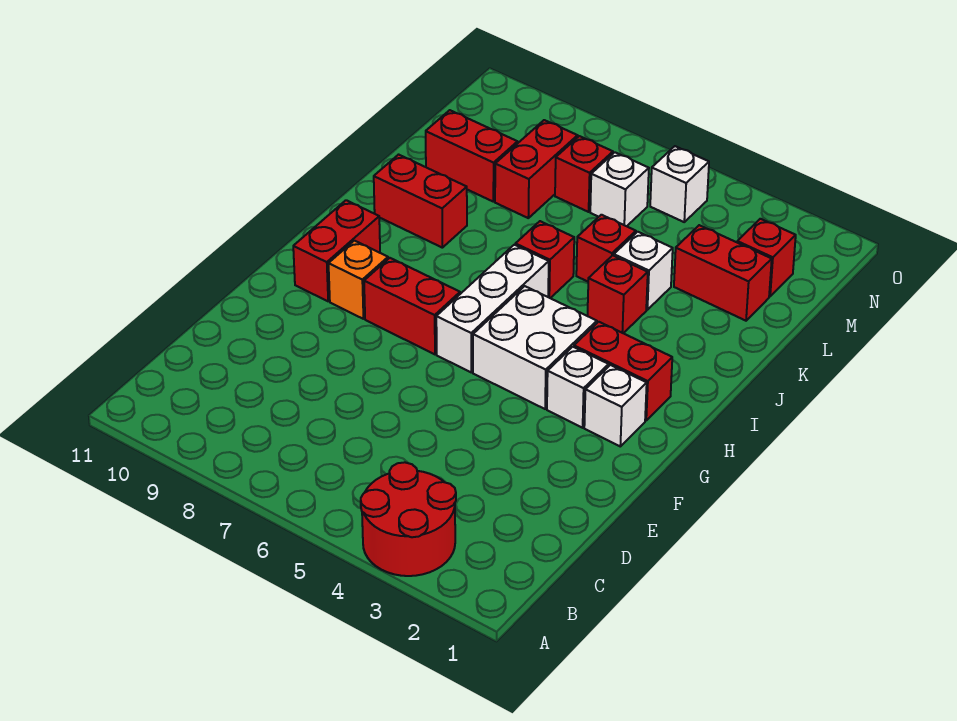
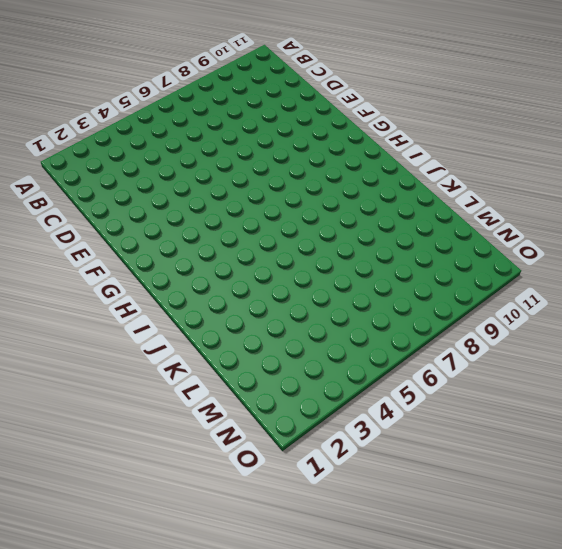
none -> red round brick A3:B4 level 1
none -> white brick G2 level 1
none -> white brick G3 level 1

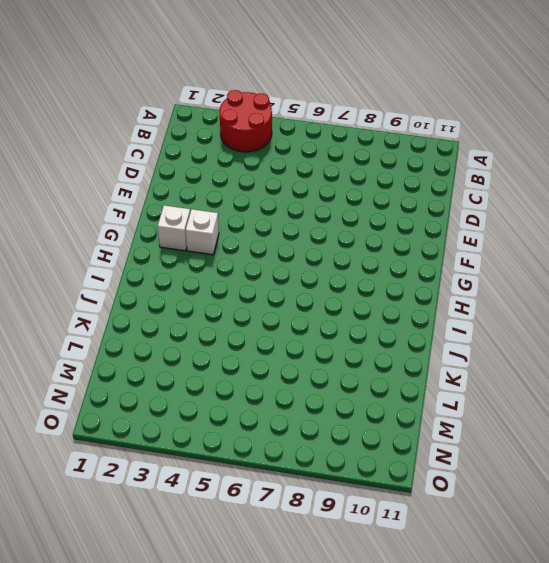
none -> white brick G4:H5 level 1
none -> white brick G6:I6 level 1
none -> red brick G7:G8 level 1

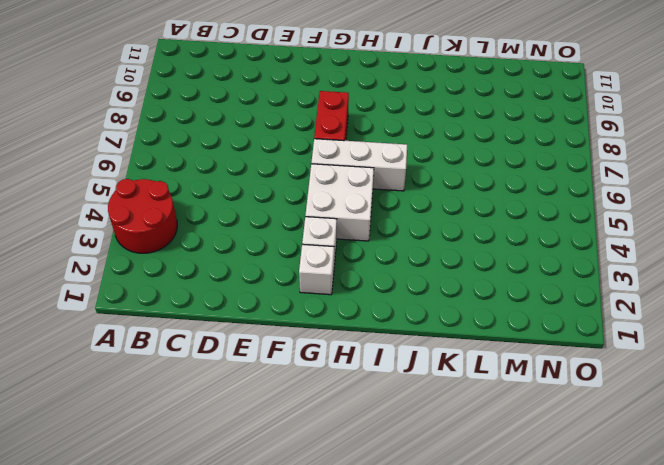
none -> orange brick G9 level 1
none -> red brick G10:H10 level 1
none -> red brick H2:H3 level 1

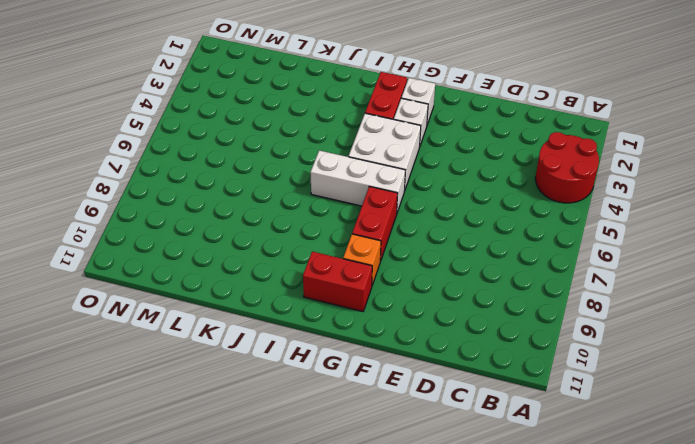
none -> red brick J4 level 1
none -> red brick J6 level 1
none -> red brick J9:J10 level 1

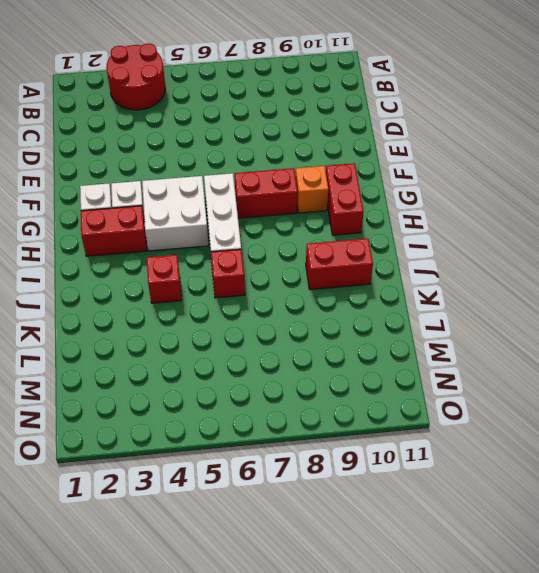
none -> white brick K4 level 1
none -> red brick K5 level 1
none -> red brick L2:L3 level 1

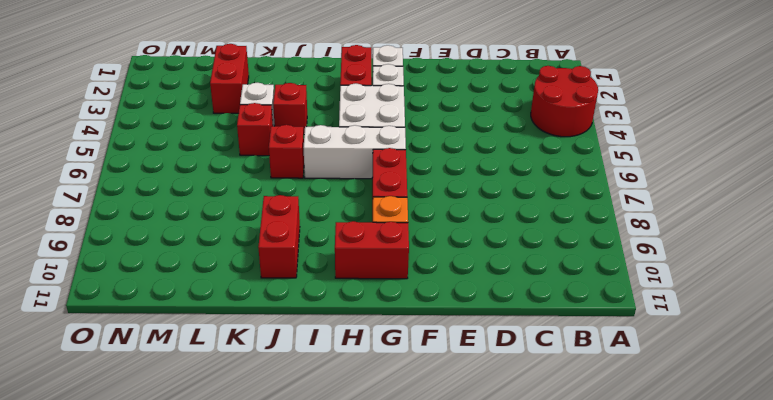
none -> red brick L8:M8 level 1
none -> red brick L9:L10 level 1
none -> red brick M2 level 1

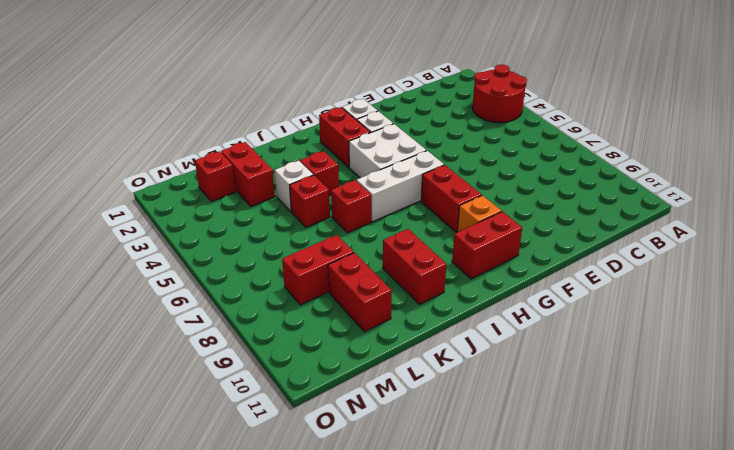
none -> white brick M6 level 1
none -> red brick M7 level 1
none -> white brick N5 level 1

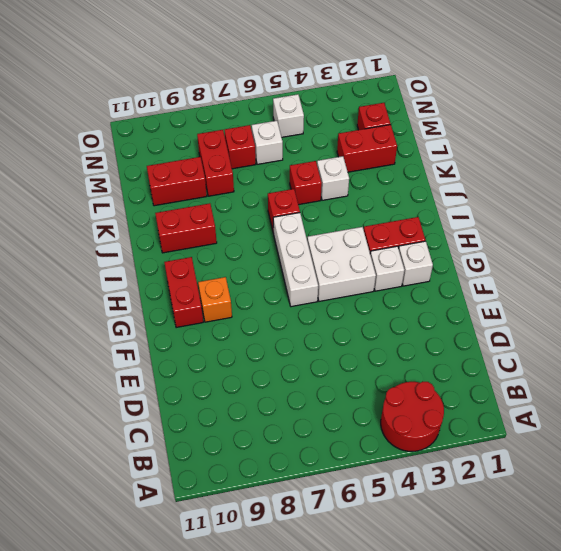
none -> red brick G7:G8 level 1
none -> red brick J4 level 1

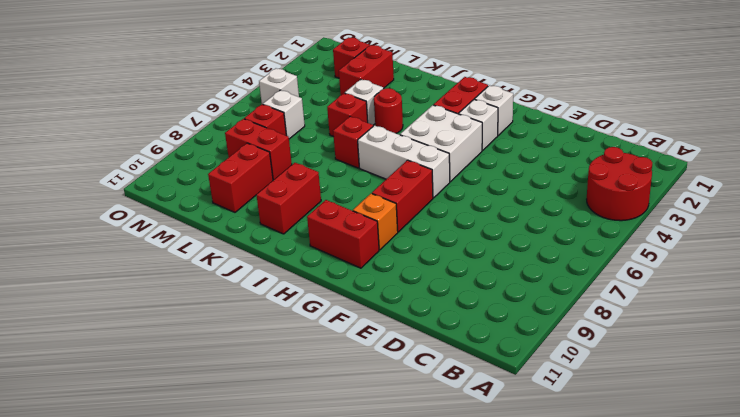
red round brick J4 level 1 -> red brick J4 level 1

